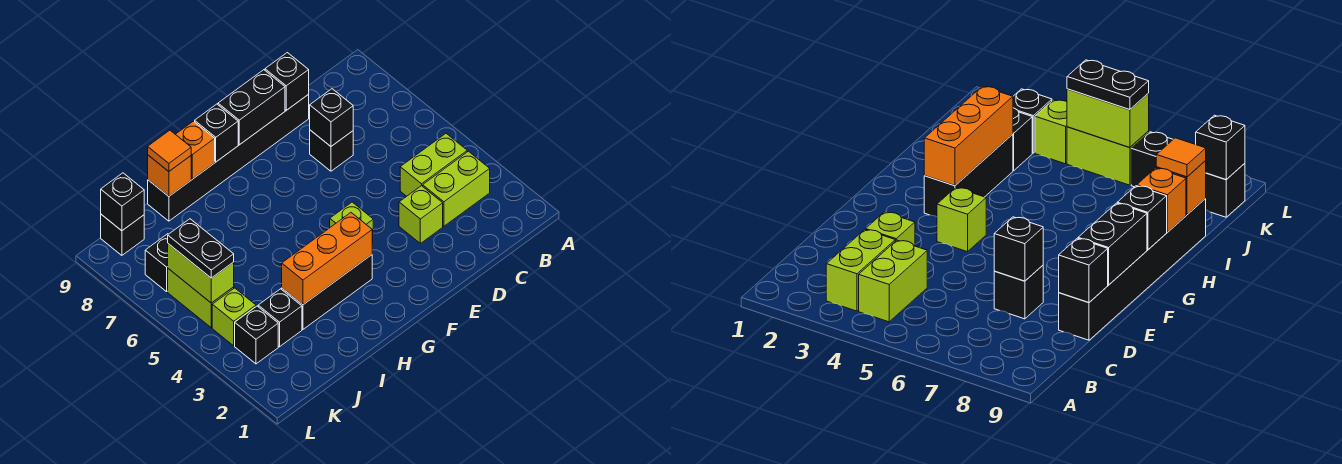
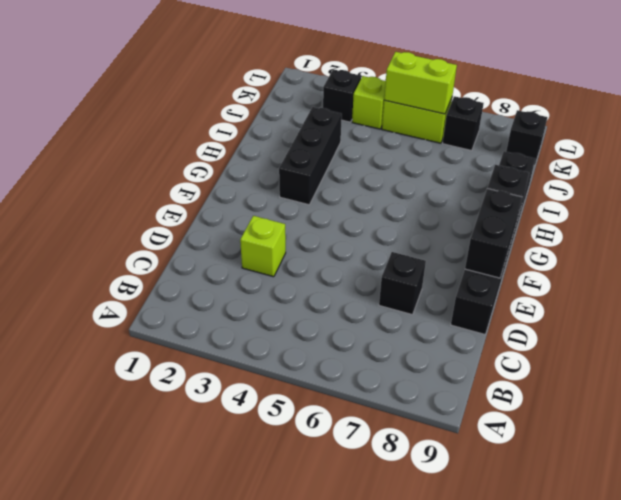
none -> lime brick B3:C3 level 1
none -> lime brick B4:C4 level 1
none -> lime brick F4 level 1

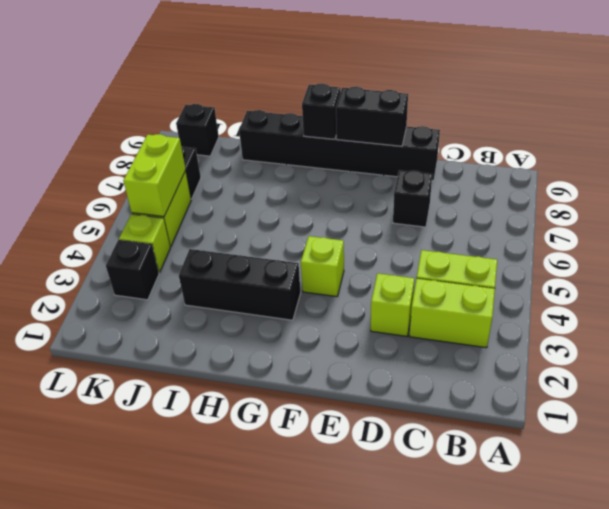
none -> black brick J3 level 1
none -> black brick D7 level 2
none -> black brick D9 level 2

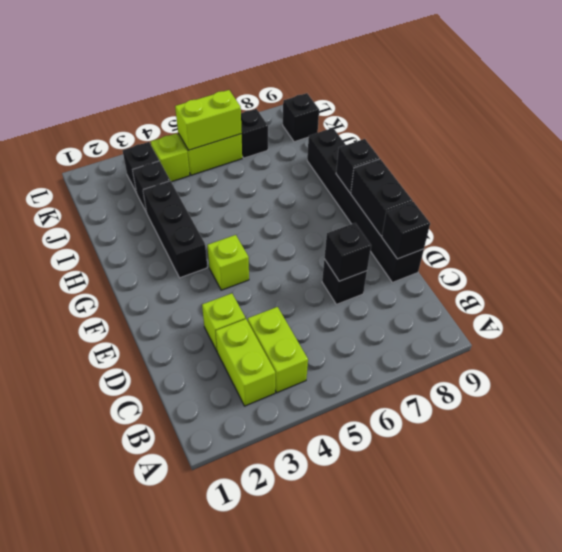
none -> orange brick G3:I3 level 2
none -> orange brick H9 level 2
none -> orange brick I9 level 2

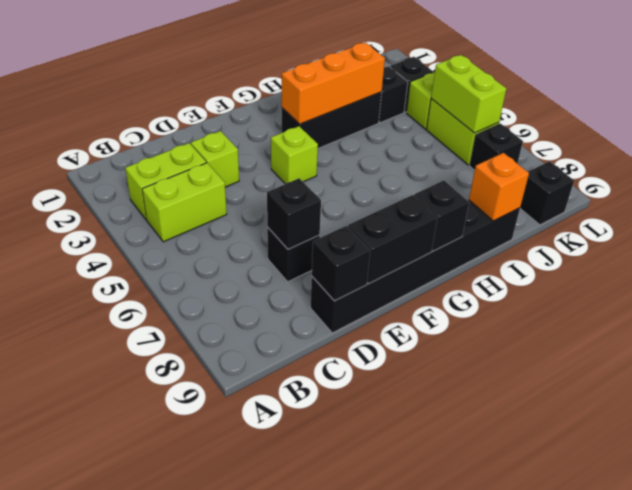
none -> orange brick H9 level 2
none -> black brick K9 level 2
none -> orange tile I9 level 3

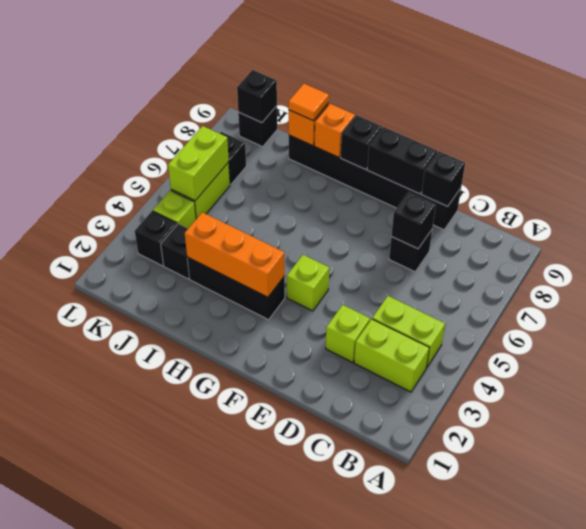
none -> black plate K5:K6 level 3

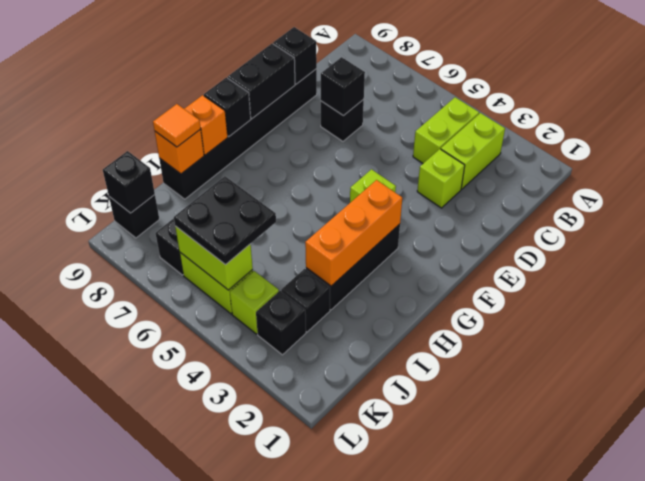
black plate J5:K6 level 3 -> black plate K5:K6 level 3

